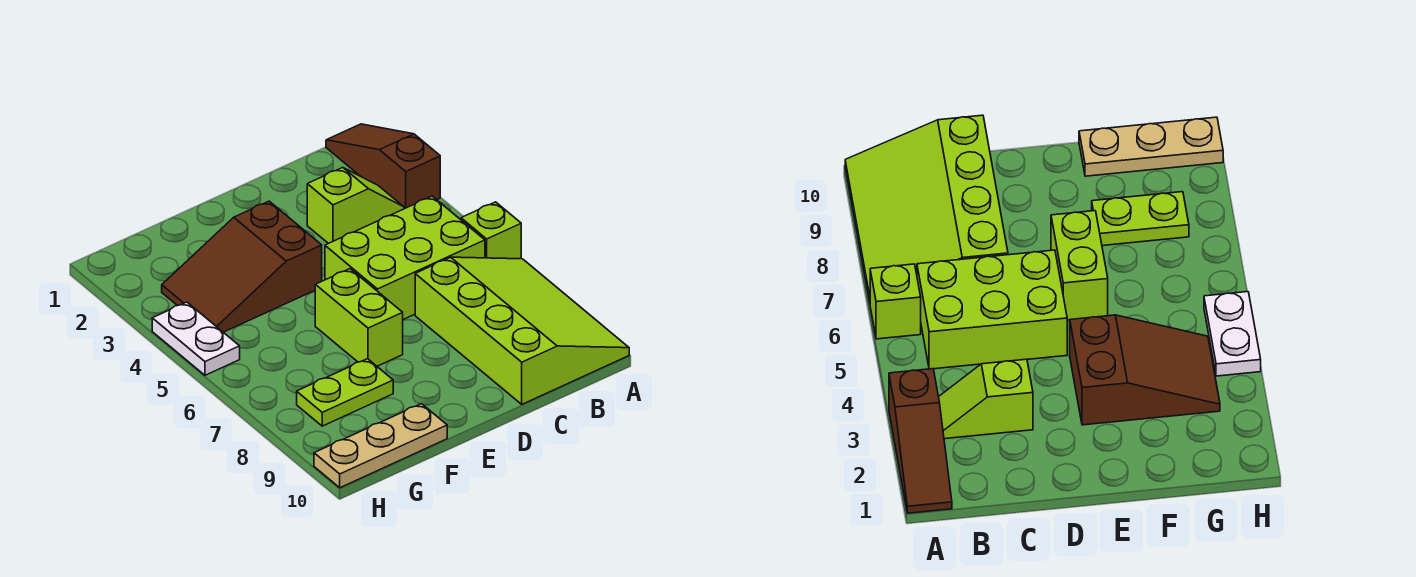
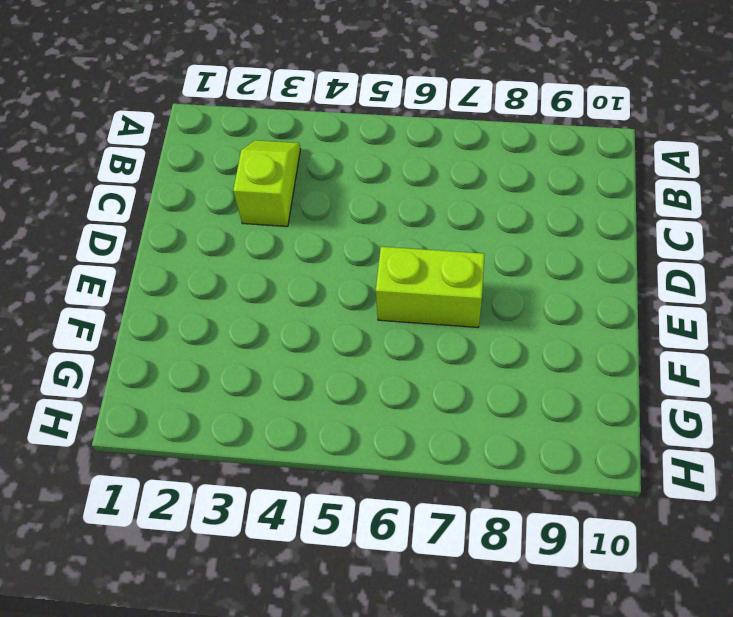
none -> brown slope A1:A3 level 1 top 3
none -> lime brick A6 level 1

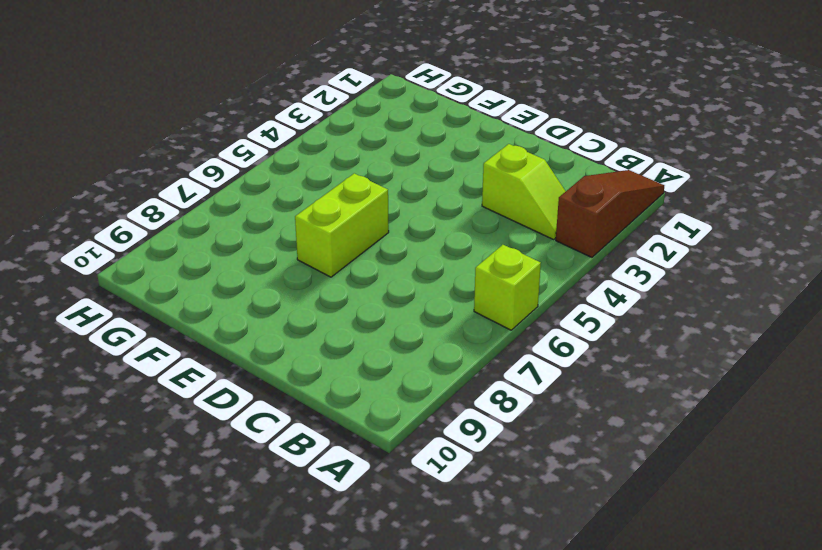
none -> lime slope A7:C10 level 1 top C
none -> lime brick B5:D6 level 1

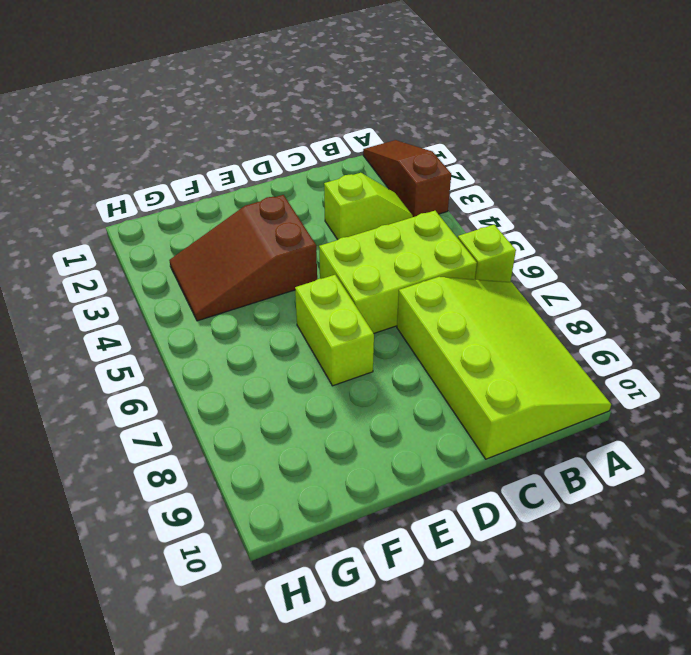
none -> lime plate F8:G8 level 1
none -> tan plate F10:H10 level 1

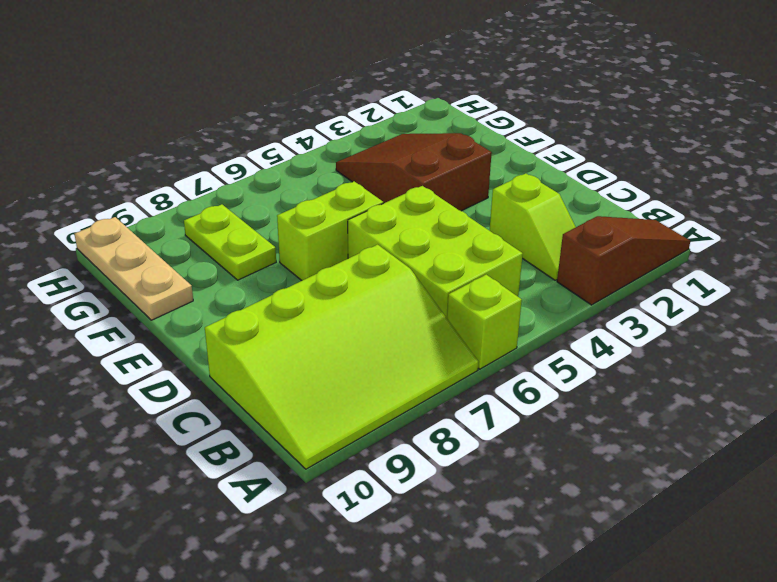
none -> white plate H4:H5 level 1

